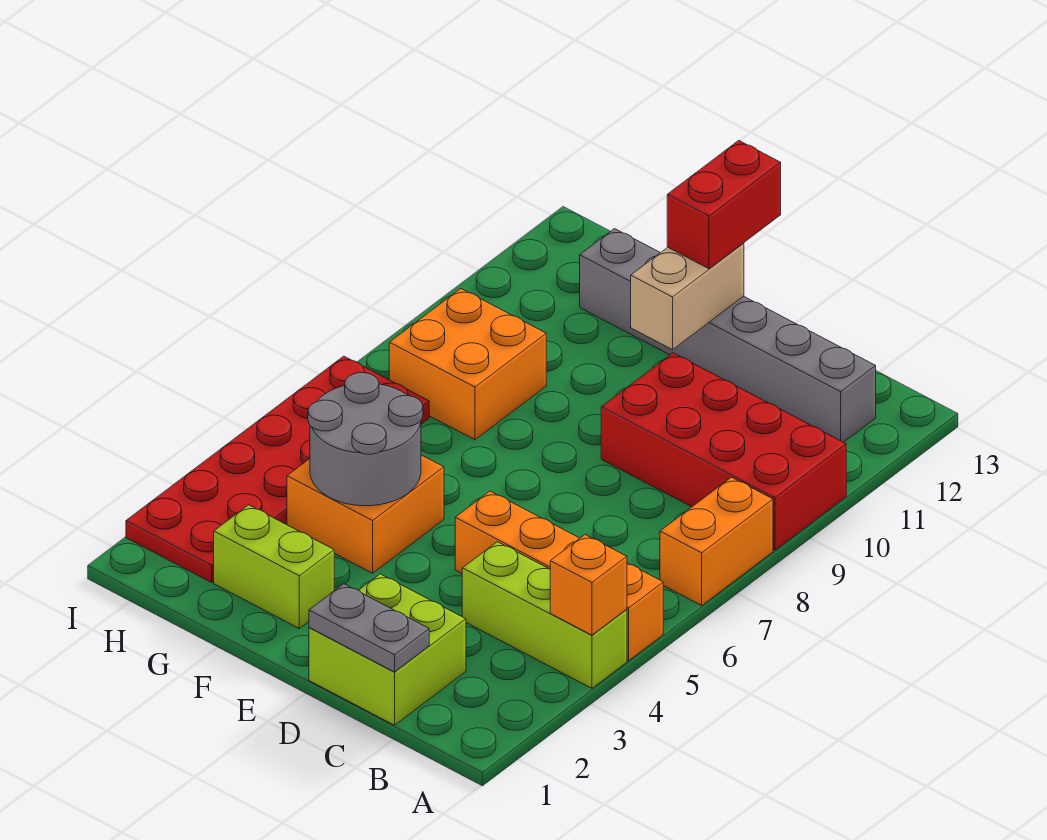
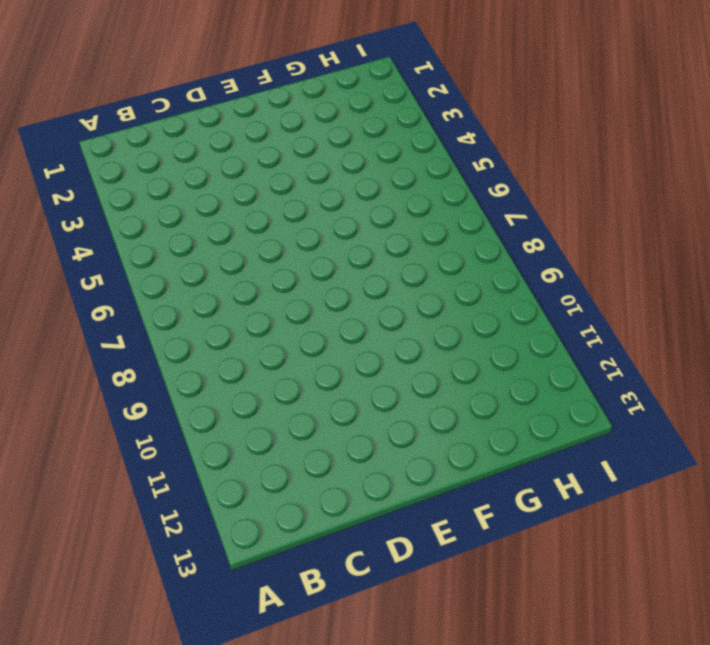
none -> lime brick A4:C4 level 1
none -> orange brick A5:D5 level 1
none -> orange brick A7:A8 level 1

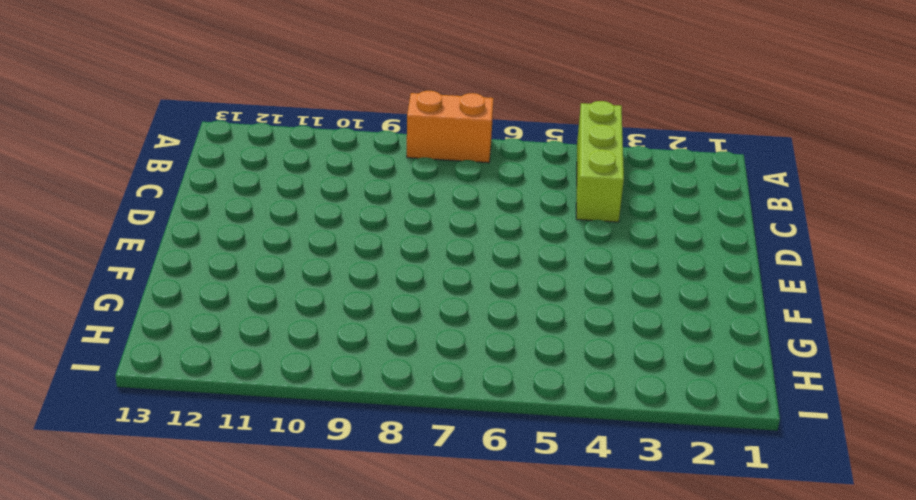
none -> orange brick A5:D5 level 1
none -> red brick A9:D10 level 1
none -> grey brick B12:G12 level 1

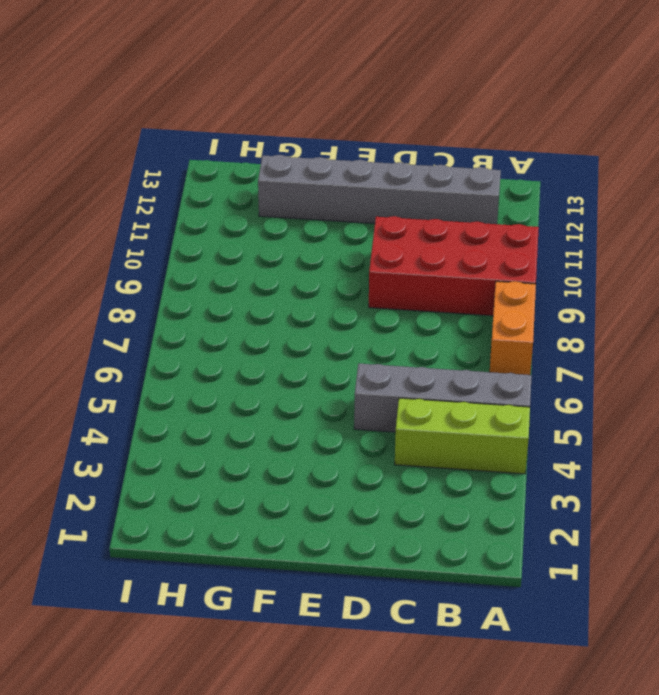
grey brick A5:D5 level 1 -> orange brick A5:D5 level 1
none -> lime brick C1:D2 level 1
none -> lime brick F2:G2 level 1
none -> orange brick F4:G5 level 1

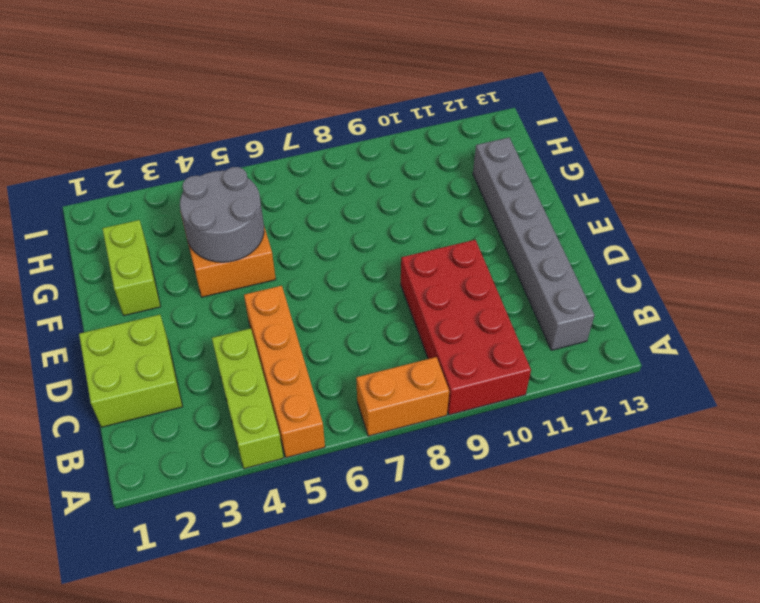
none -> orange brick G8:H9 level 1
none -> red plate H2:I7 level 1
none -> orange brick A4 level 2

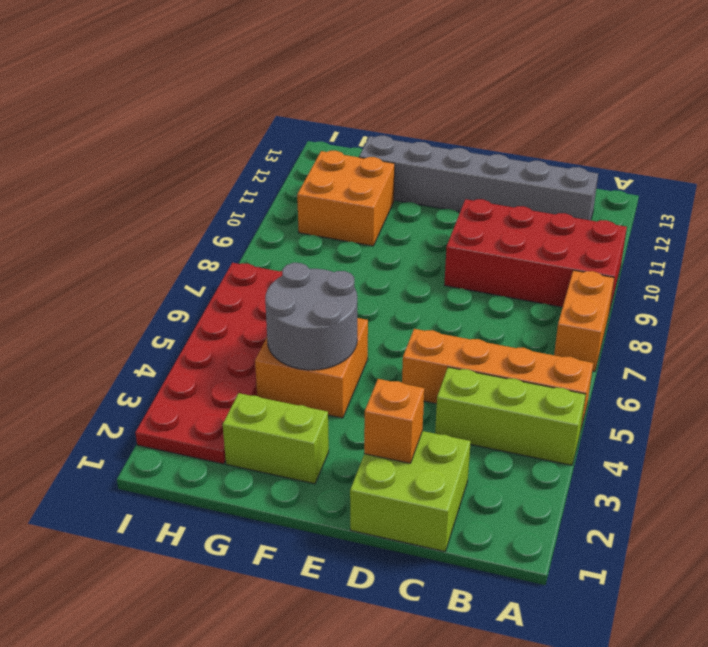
orange brick D2 level 2 -> orange brick A4 level 2
orange brick G10:H11 level 1 -> orange brick G8:H9 level 1
none -> grey plate C1:D1 level 2
none -> tan brick E11:E12 level 2
none -> red brick E12:E13 level 3

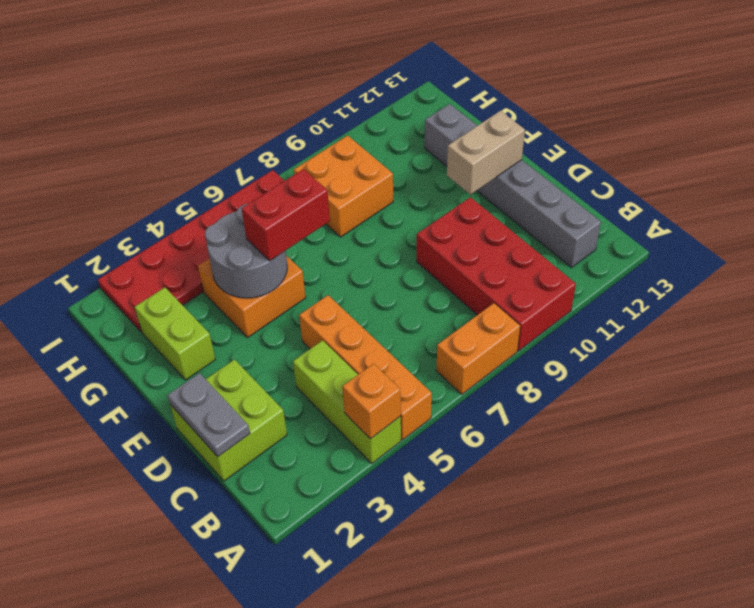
red brick F5:F6 level 3 -> red brick E12:E13 level 3

